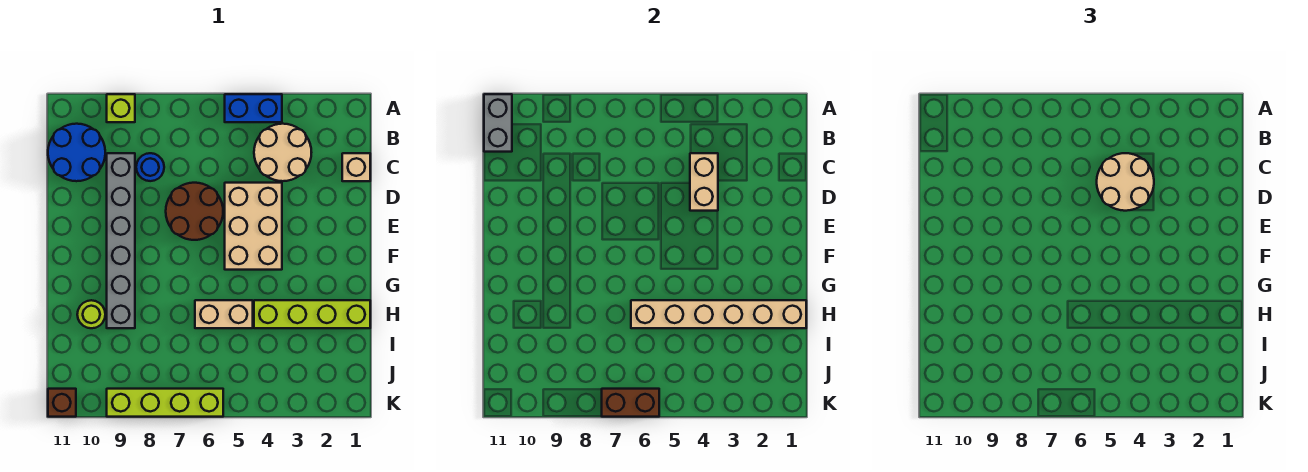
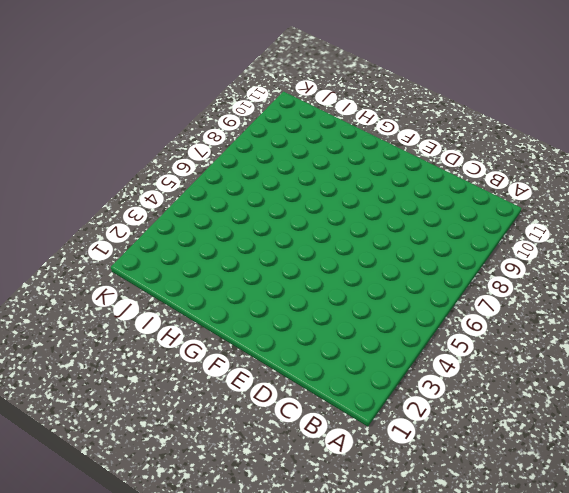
none -> blue brick A4:A5 level 1
none -> lime brick A9 level 1
none -> tan round brick B3:C4 level 1

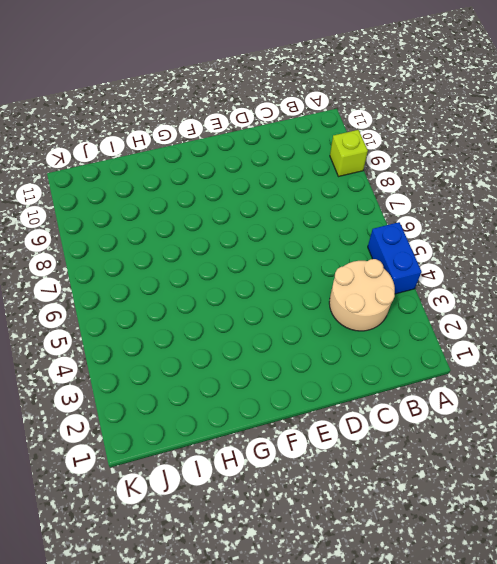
none -> blue round brick B10:C11 level 1
none -> tan brick C1 level 1
none -> blue round brick C8 level 1

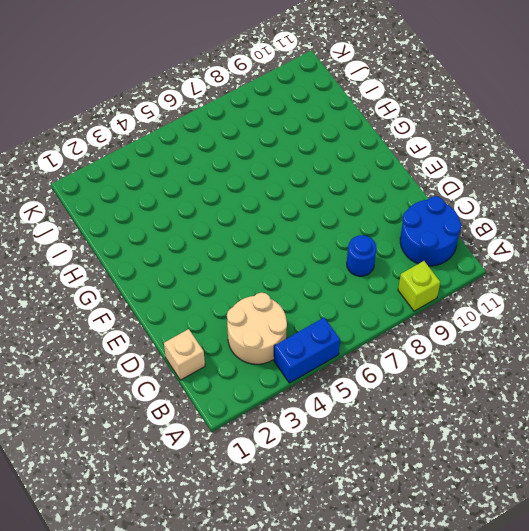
none -> grey brick C9:H9 level 1
none -> tan brick D4:F5 level 1
none -> brown round brick D6:E7 level 1

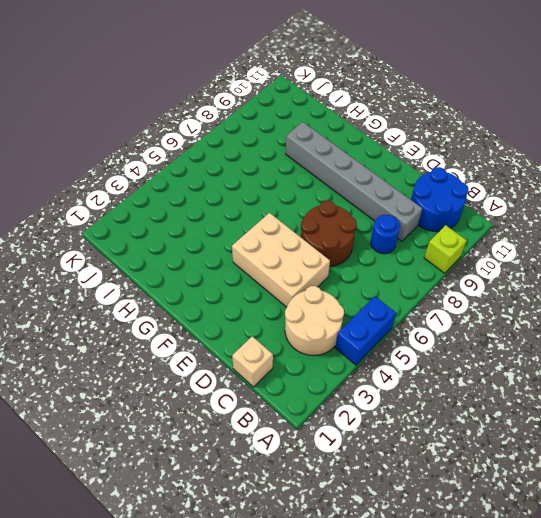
none -> lime brick H1:H4 level 1
none -> tan brick H5:H6 level 1
none -> lime round brick H10 level 1

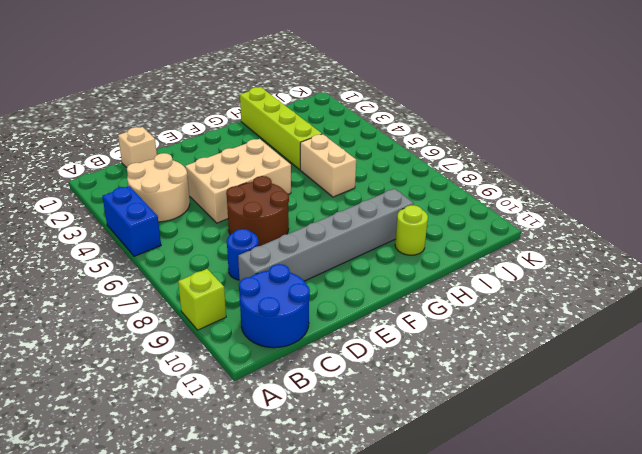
none -> lime brick K6:K9 level 1
none -> brown brick K11 level 1
none -> grey brick A11:B11 level 2

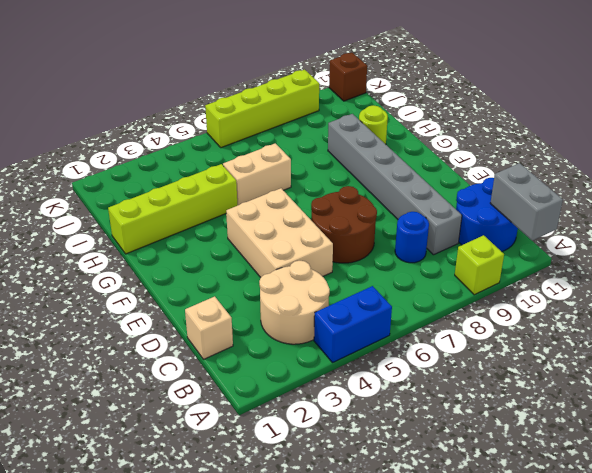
none -> tan brick C4:D4 level 2
none -> tan brick H1:H6 level 2
none -> brown brick K6:K7 level 2

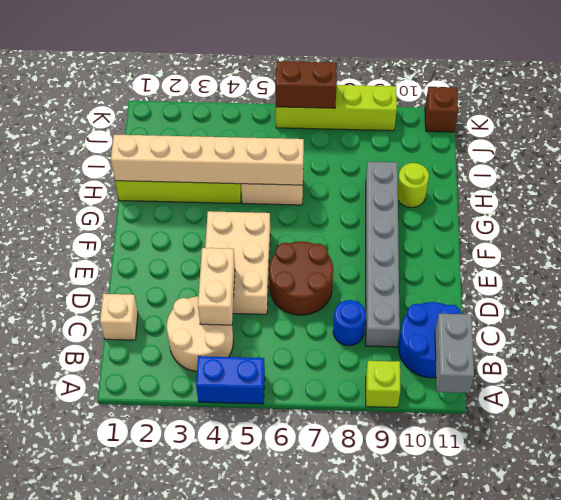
none -> tan round brick C4:D5 level 3

